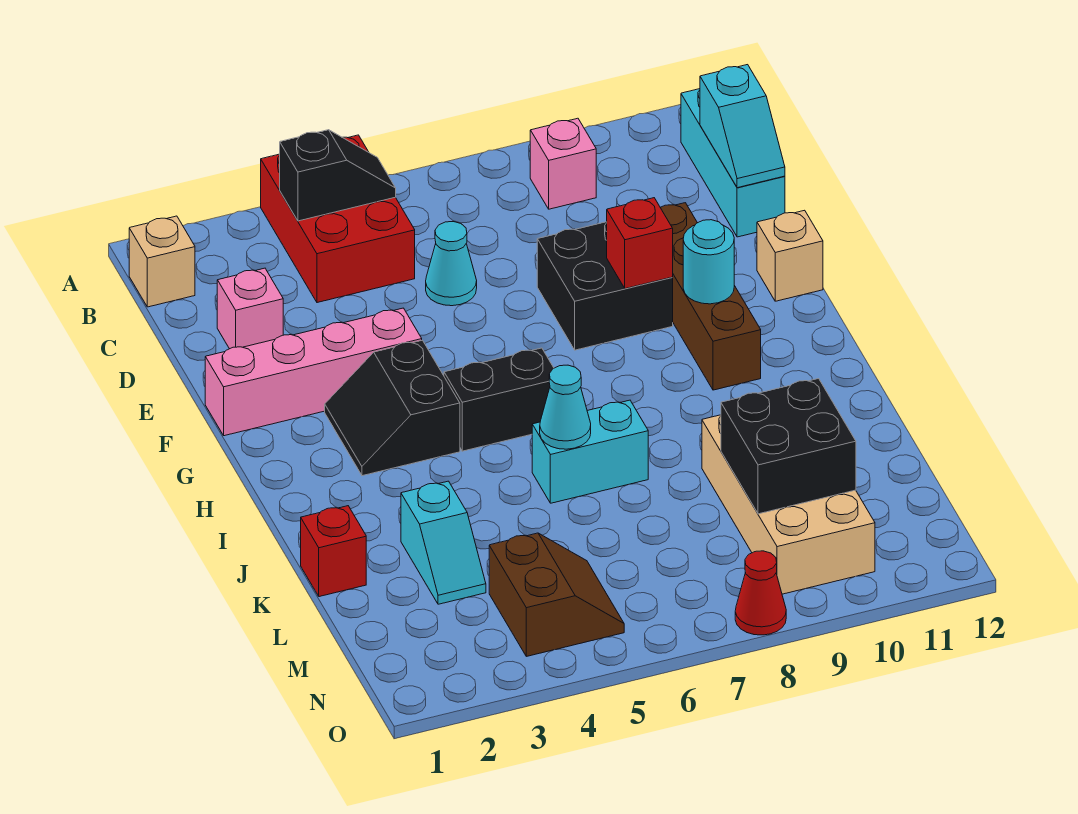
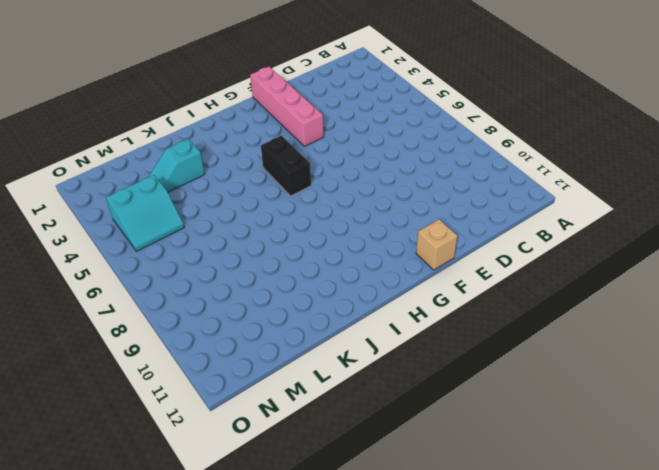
cyan slope M4:N5 level 1 top 4 -> brown slope M4:N5 level 1 top 4
none -> red brick A4:C5 level 1
none -> tan brick B1 level 1
none -> pink brick B9 level 1

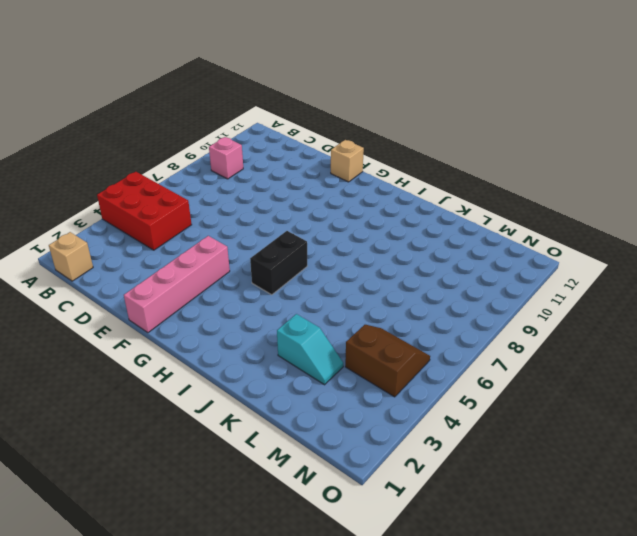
none -> cyan brick B12:D12 level 1
none -> pink brick D2 level 1
none -> cyan cone D6 level 1

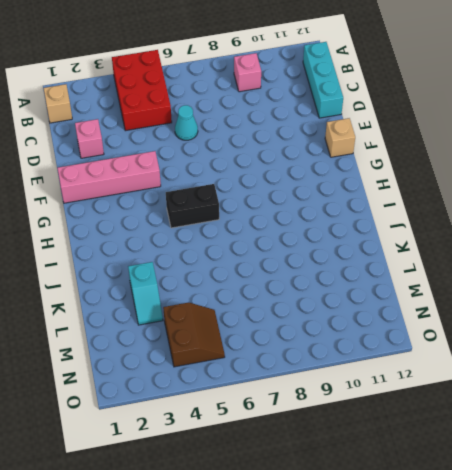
none -> black brick E8:F9 level 1
none -> brown brick E10:H10 level 1
none -> black slope G3:H4 level 1 top 4

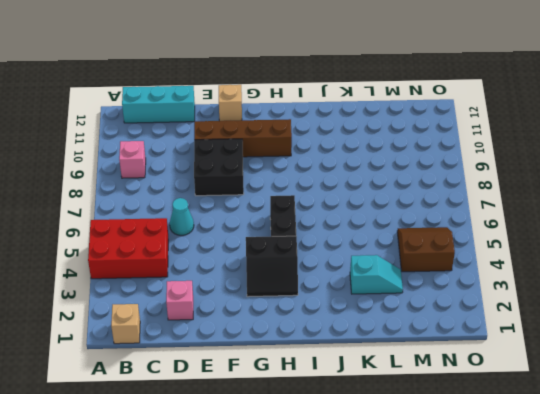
none -> pink brick F1:F4 level 1
none -> cyan brick J6:J7 level 1
none -> red brick K1 level 1

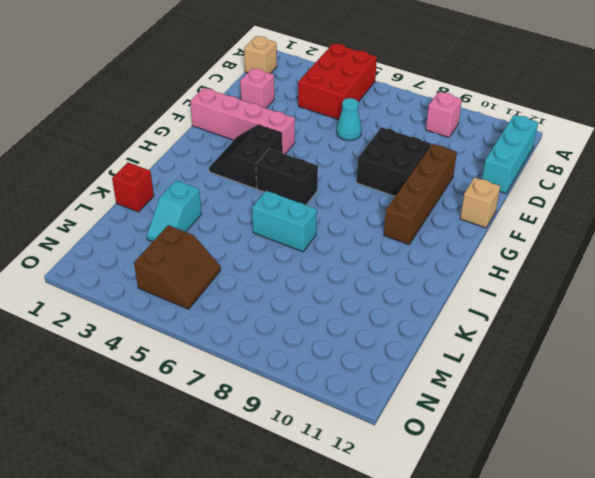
none -> tan brick K9:N10 level 1
none -> red cone O8 level 1
none -> black slope B4:B5 level 2 top 4

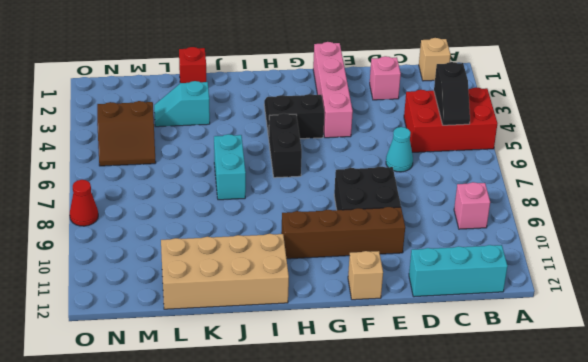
tan brick I11:L12 level 1 -> tan brick K9:N10 level 1
none -> cyan slope C12:D12 level 2 top C
none -> red brick F9 level 2
none -> cyan round brick G10 level 2

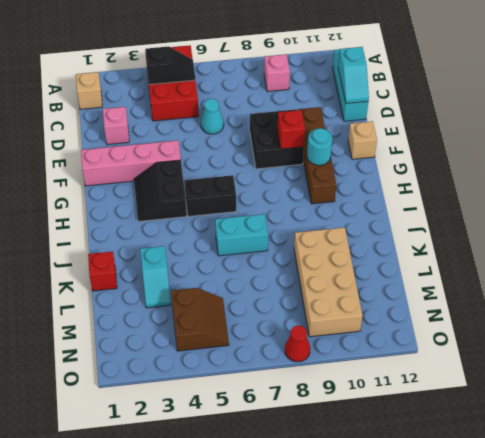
none -> cyan cone J6 level 2
none -> black brick L9:M10 level 2

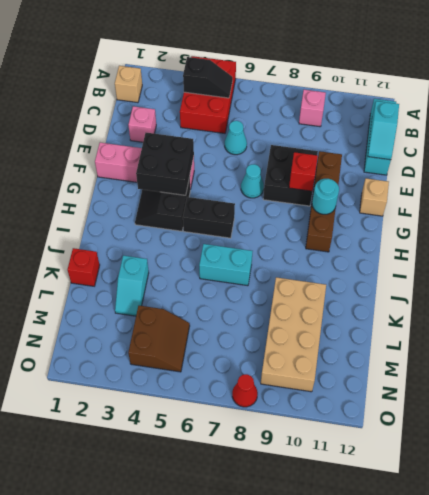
black brick F3:G4 level 2 -> black brick L9:M10 level 2
cyan cone F7 level 1 -> cyan cone J6 level 2

